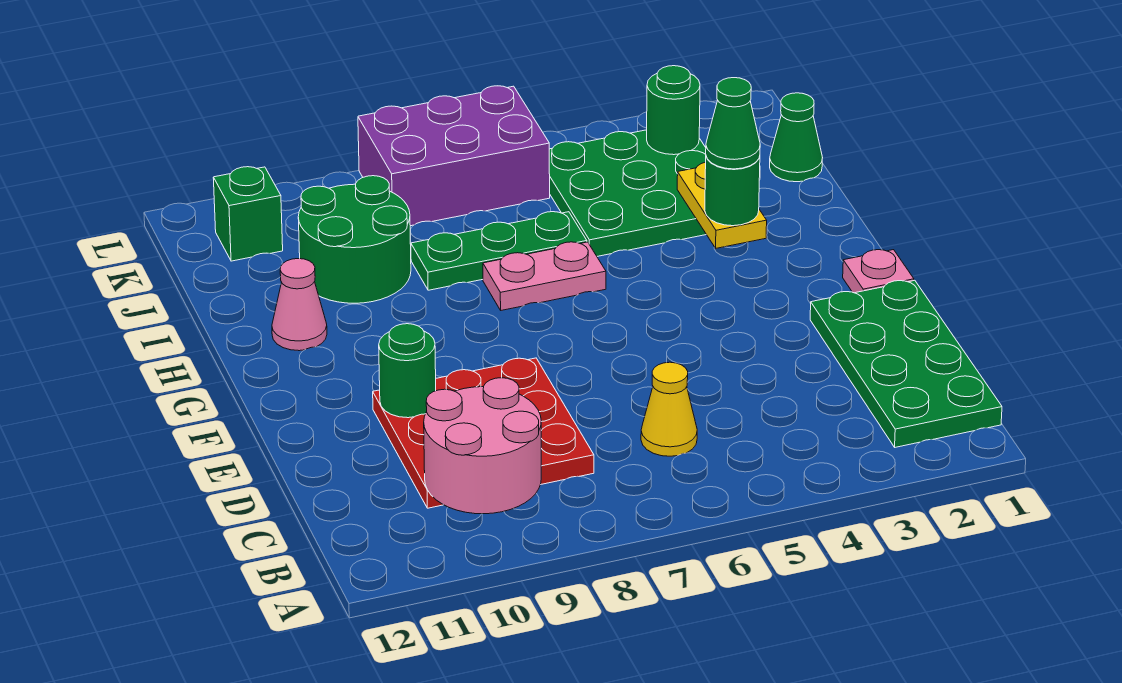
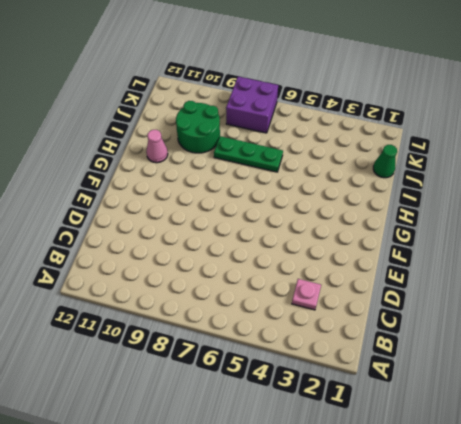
pink plate C3 level 1 -> pink plate F1 level 1
purple brick K7:L8 level 1 -> purple brick K6:L8 level 1
none -> green plate B1:E2 level 1
none -> yellow cone C6 level 1
none -> red plate C8:E10 level 1

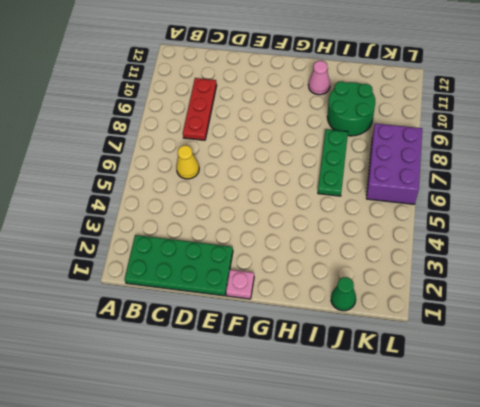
red plate C8:C10 level 1 -> red plate C8:E10 level 1
none -> pink plate H6:H7 level 1
none -> green plate I3:K5 level 1
none -> green brick K11 level 1

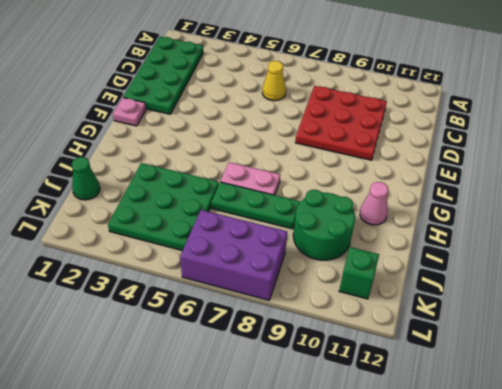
none -> pink round brick B9:C10 level 2
none -> green round brick E10 level 2
none -> yellow plate H3:I3 level 2

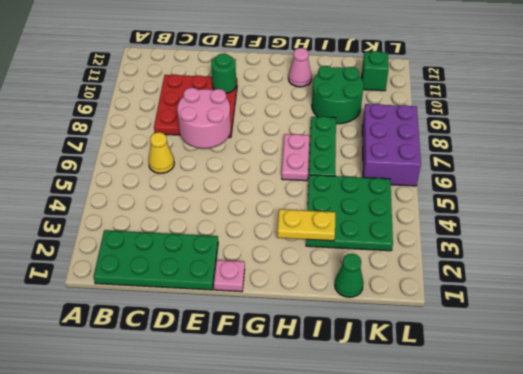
pink round brick D7:E8 level 2 -> pink round brick B9:C10 level 2
none -> green round brick K3 level 2
none -> green round brick H3 level 3
none -> green cone H3 level 4

